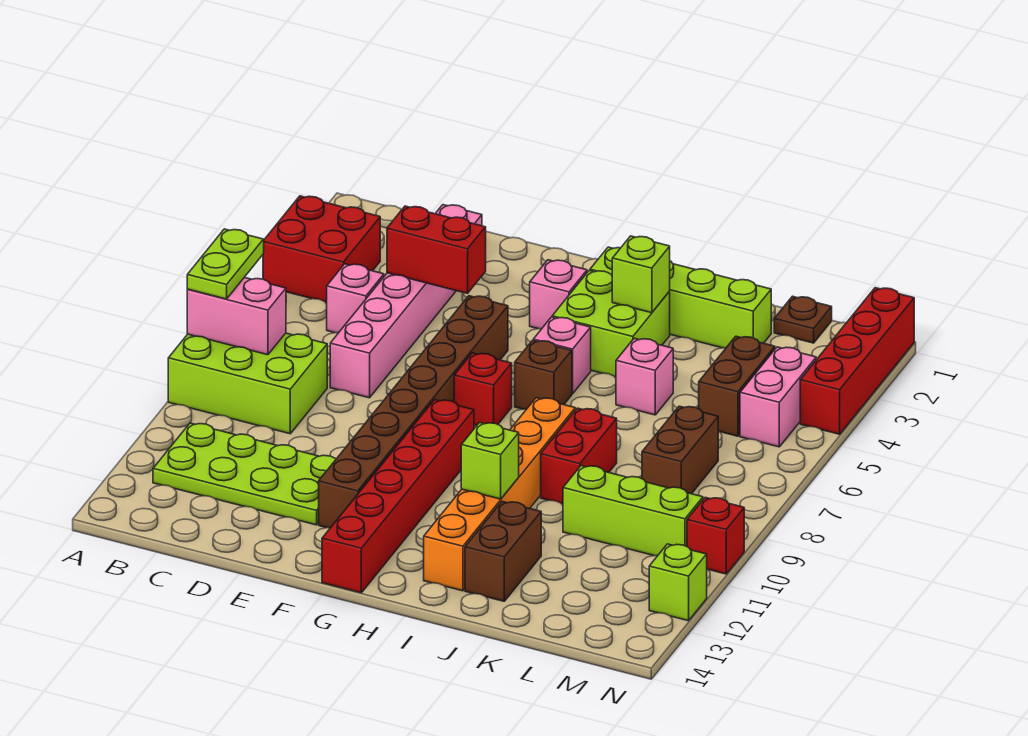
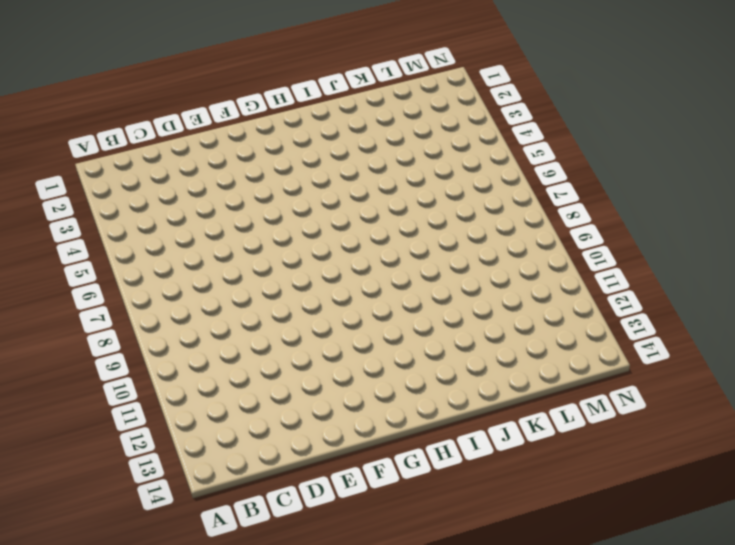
none -> red brick A3:B4 level 1
none -> lime brick A8:C9 level 1
none -> lime plate B11:E12 level 1
none -> pink brick C5 level 1

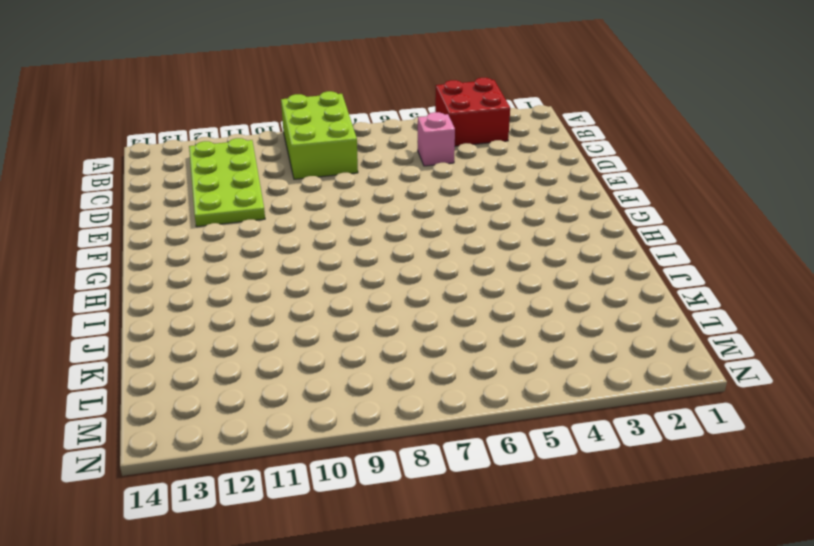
none -> pink brick D2:D7 level 1
none -> brown brick F5:F12 level 1
none -> pink brick G3 level 1
none -> red brick G7 level 1

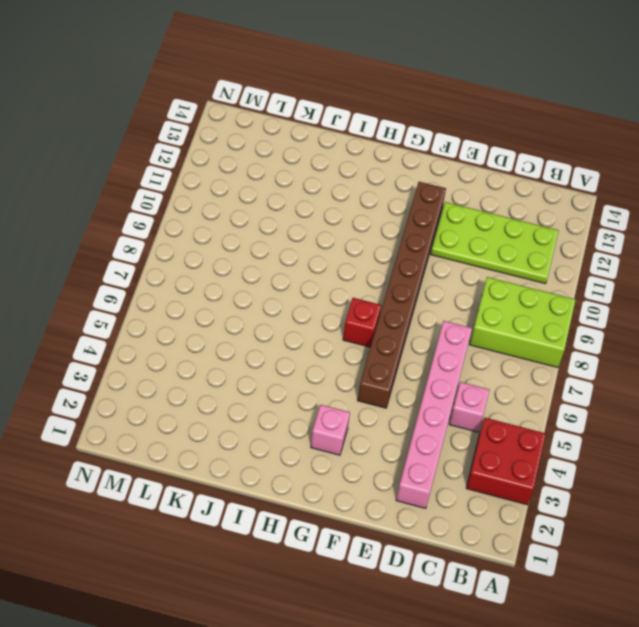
none -> red brick G9:G14 level 1
none -> lime brick H2:K2 level 1
none -> lime brick H3:I4 level 1
none -> pink brick H5 level 1

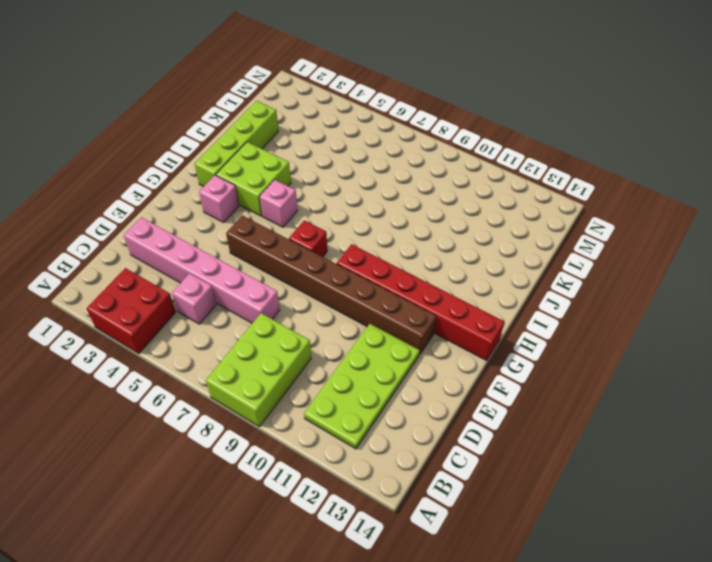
none -> brown brick H6 level 1
none -> orange brick I8:I13 level 1
none -> pink brick J5 level 1
none -> red brick J8:J9 level 1

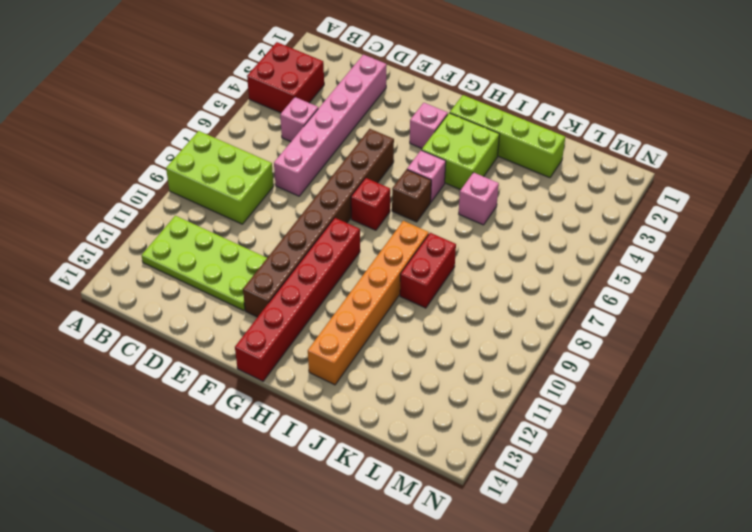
none -> brown brick J12:J13 level 1
none -> lime brick K10:M10 level 1
none -> brown plate L1 level 1
none -> brown brick L4:L5 level 1

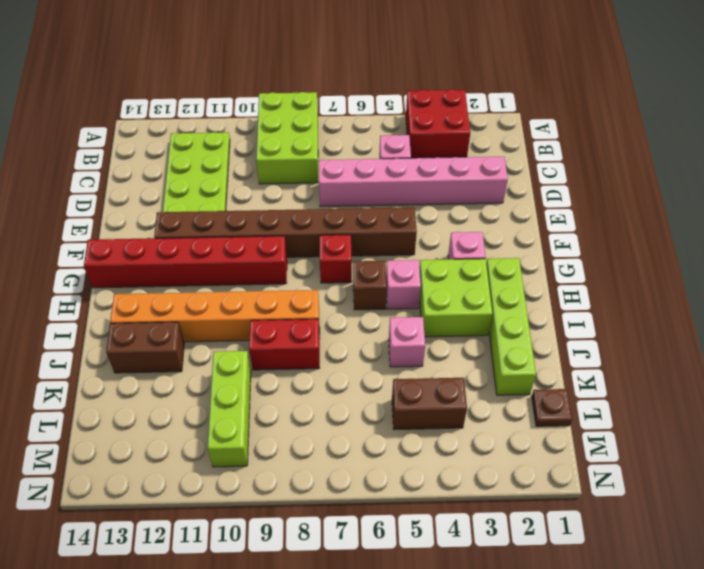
none -> brown brick L7:L8 level 1
none -> pink brick M4:M5 level 1
none -> red brick N1:N4 level 1
none -> red brick N10 level 1

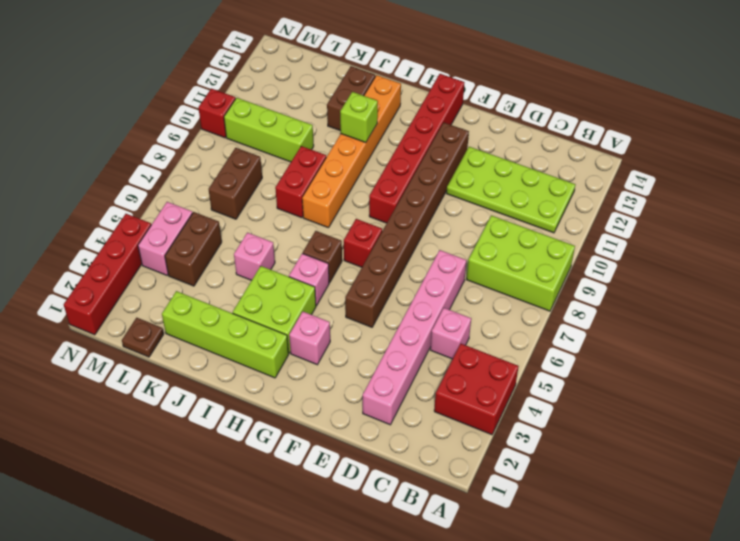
none -> lime brick N12 level 1
none -> pink brick A8:B8 level 2
none -> red brick D4:E4 level 2
none -> lime brick I3 level 2

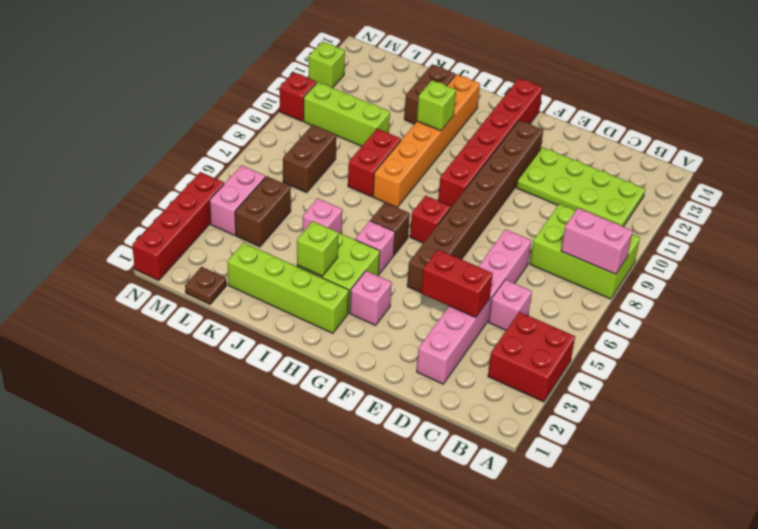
none -> lime plate A7:A8 level 3

